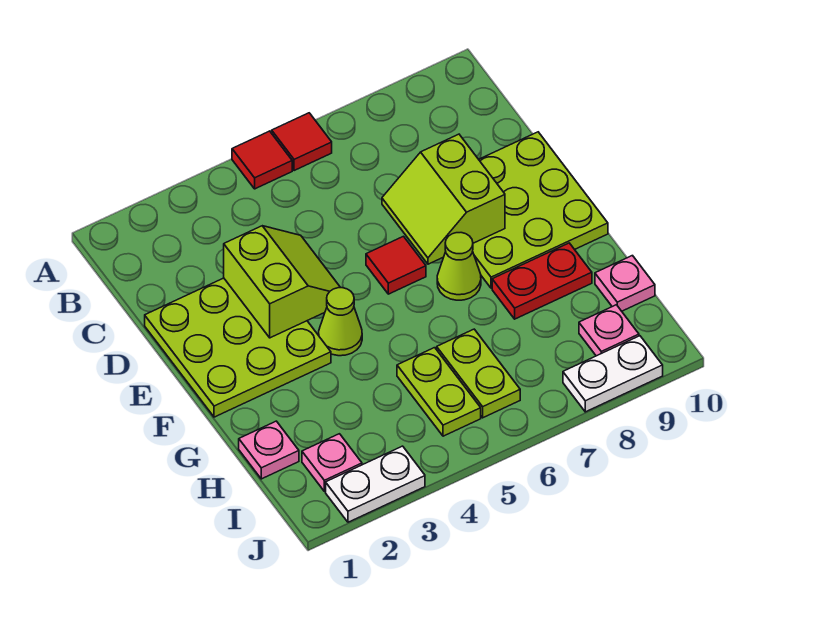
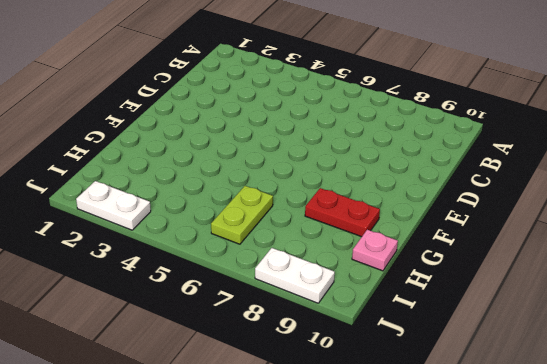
none -> red tile A5 level 1
none -> red tile A6 level 1
none -> lime plate D1:F3 level 1

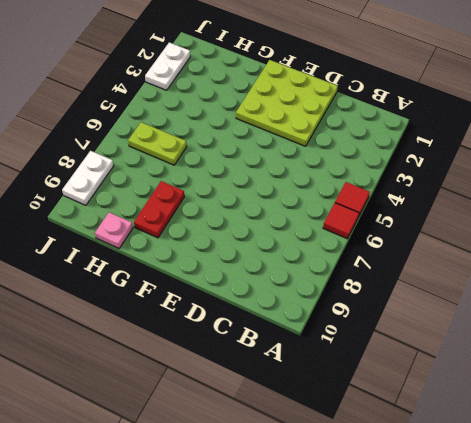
none -> lime plate D8:F10 level 1
none -> red tile E6 level 1
none -> lime cone F4 level 1

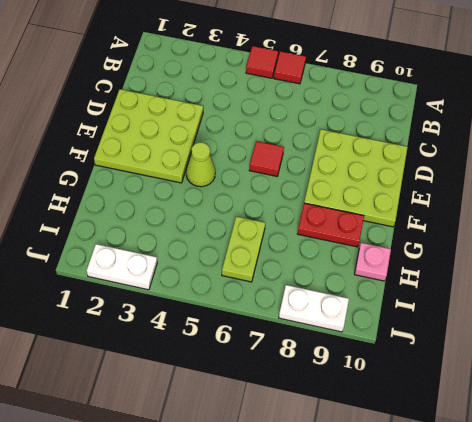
none -> lime cone F7 level 1
none -> pink plate H1 level 1
none -> lime plate H5:I5 level 1

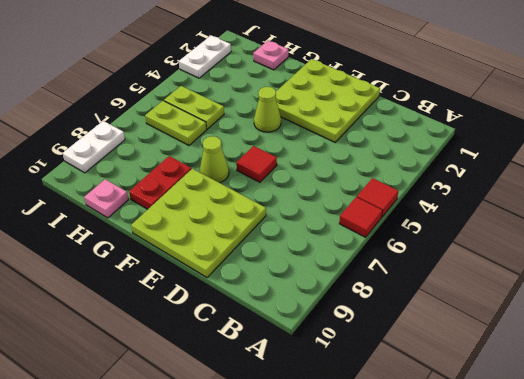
none -> pink plate I2 level 1
none -> pink plate I9 level 1
none -> lime slope D3:E4 level 2 top 3

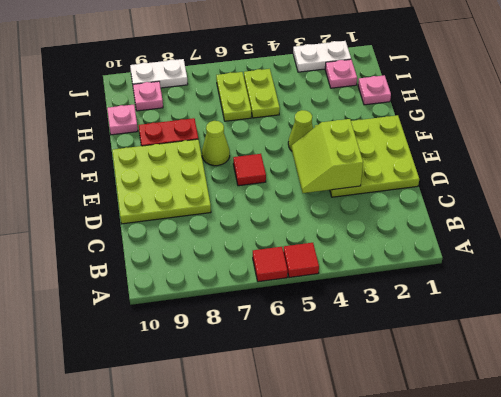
none -> lime slope D7:E8 level 2 top 8

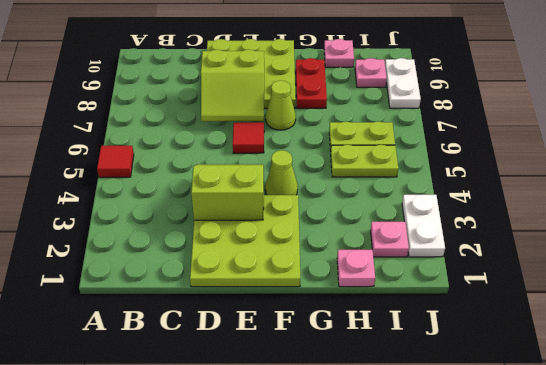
none -> red tile A6 level 1

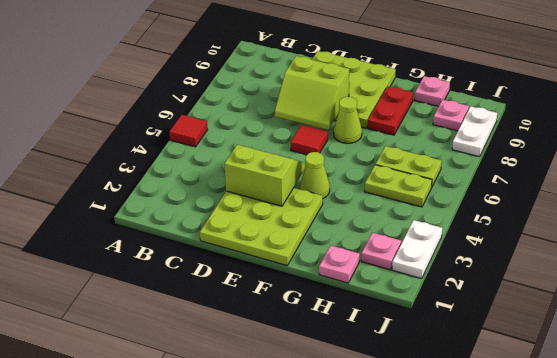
none -> red tile A6 level 1

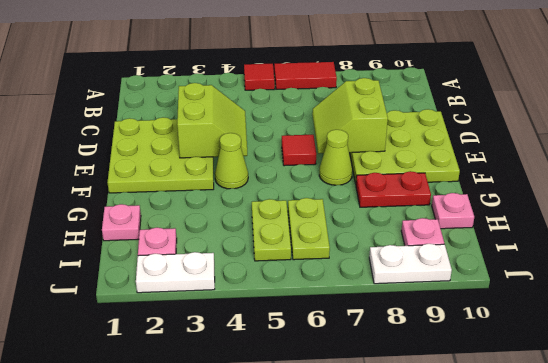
red tile A6:A7 level 1 -> red tile A6 level 1

